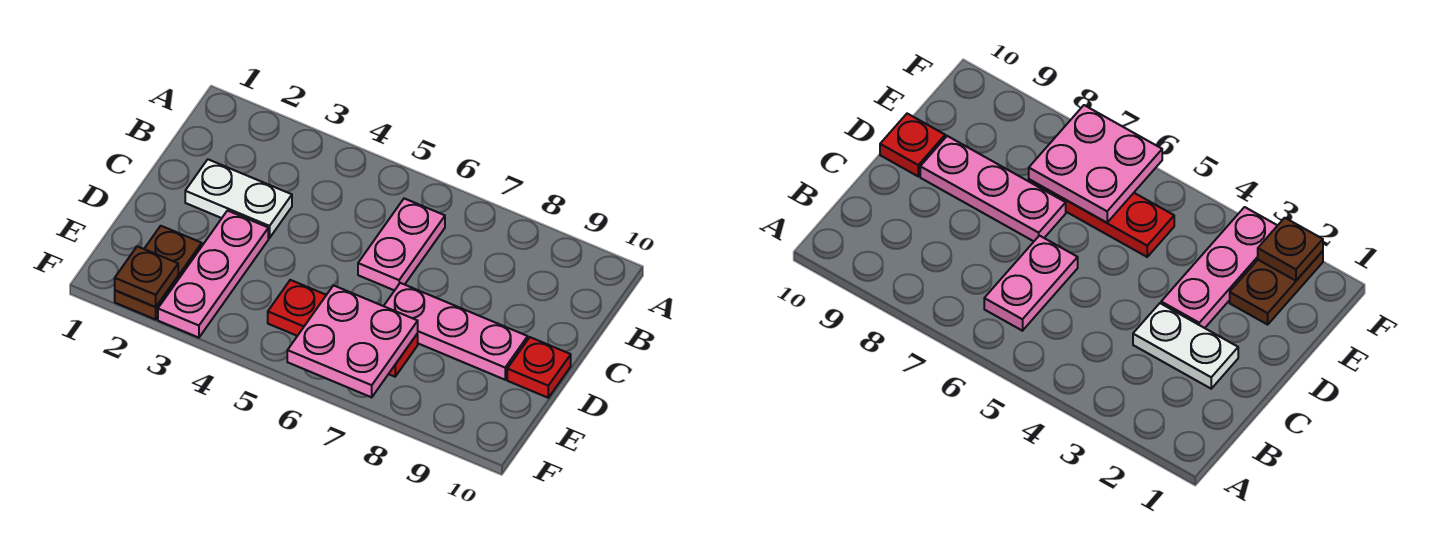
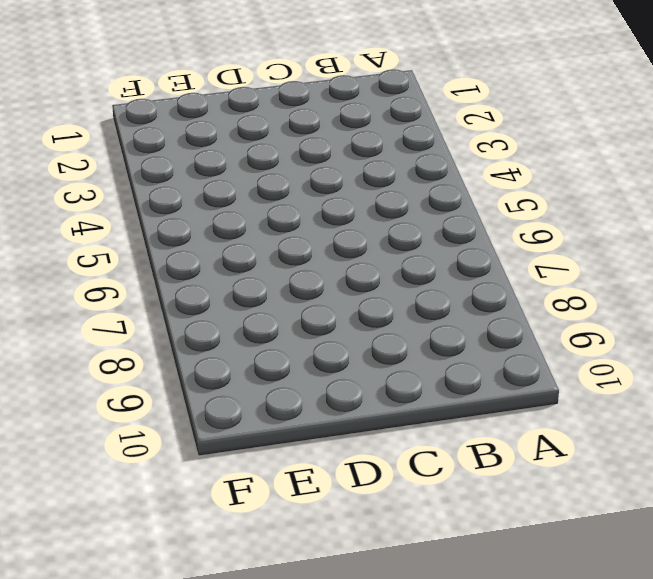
none -> pink plate B6:C6 level 1
none -> white plate C2:C3 level 1

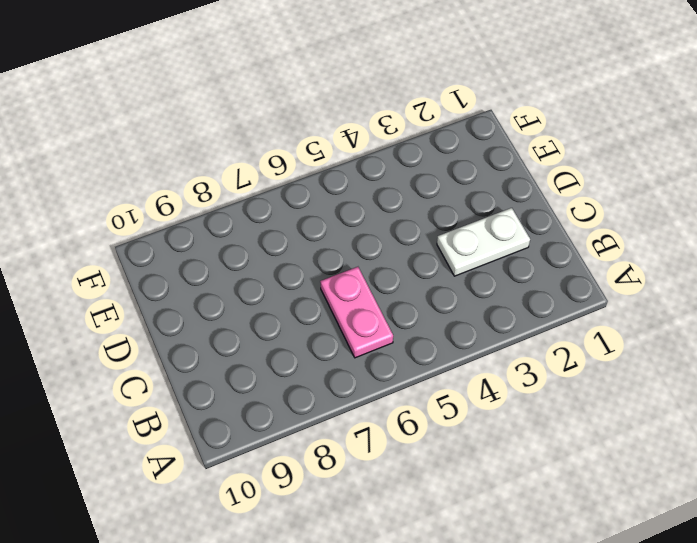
none -> pink plate D3:F3 level 1
none -> pink plate D7:D9 level 1

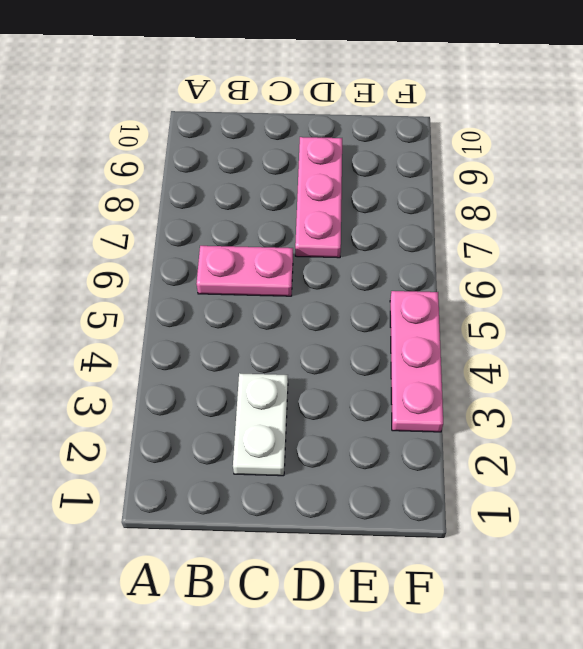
pink plate F3:F5 level 1 -> pink plate D3:F3 level 1
none -> red plate D10 level 1
none -> brown plate E2:F2 level 1

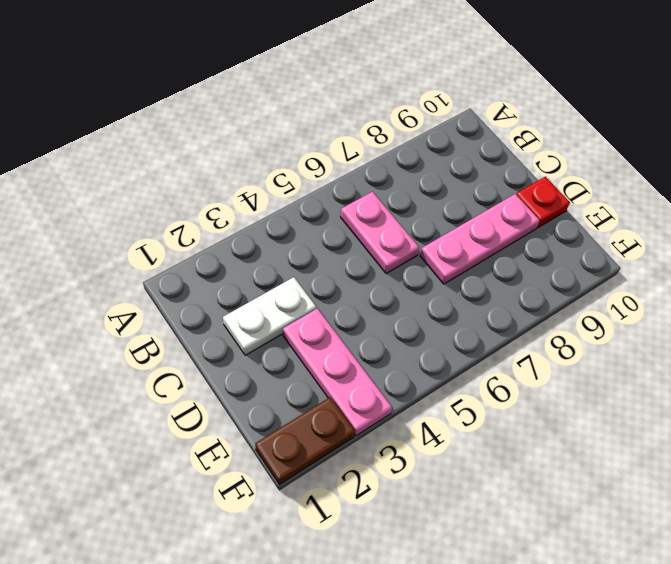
brown plate F1:F2 level 1 -> brown plate E2:F2 level 1
none -> red plate E5:E7 level 1
none -> pink plate E6:F7 level 2

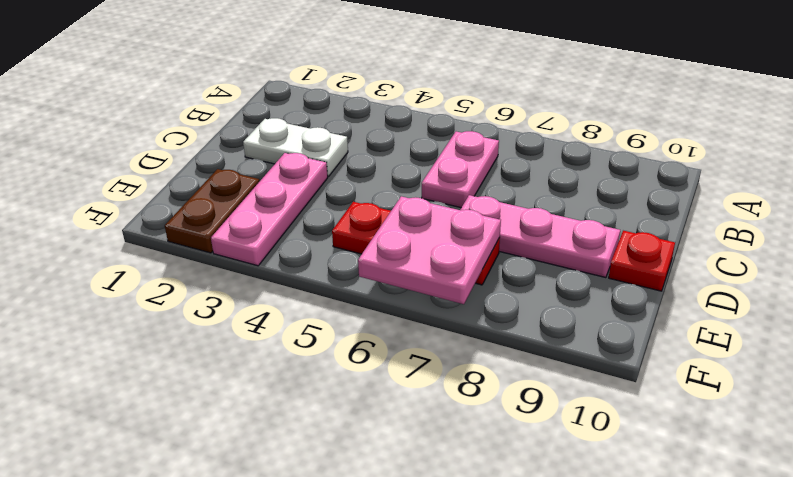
none -> brown plate F2 level 2

